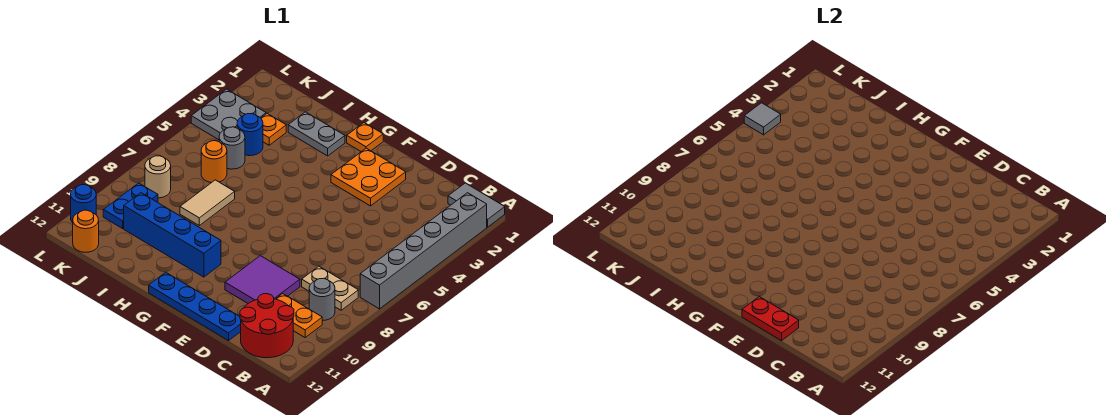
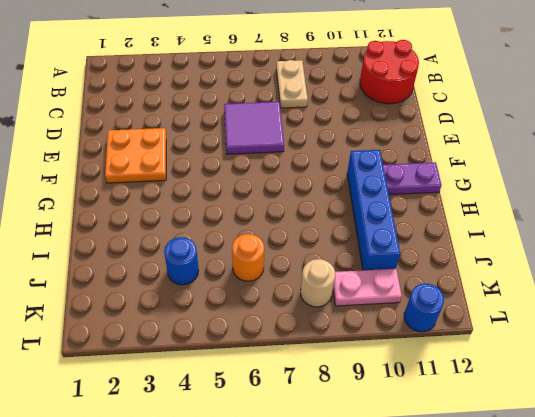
purple tile D6:E7 level 1 -> purple tile D9:E10 level 1
purple plate G11:G12 level 1 -> blue plate D12:G12 level 1
pink plate K9:K10 level 1 -> blue plate K9:K10 level 1
none -> grey tile A1:B1 level 1
none -> grey brick A2:A7 level 1
none -> grey round brick B9 level 1

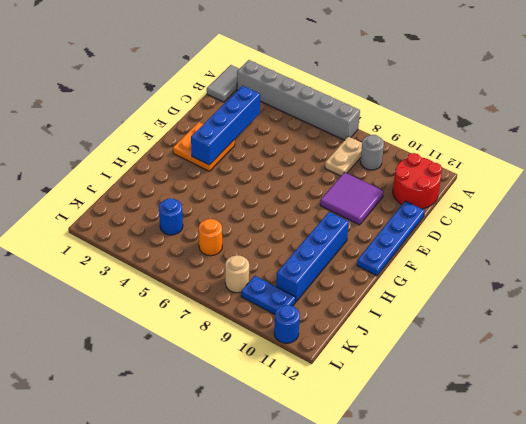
blue brick C3:F3 level 2 -> none
none -> orange plate B10:C10 level 1
none -> orange plate G1 level 1
none -> grey plate H2:I2 level 1

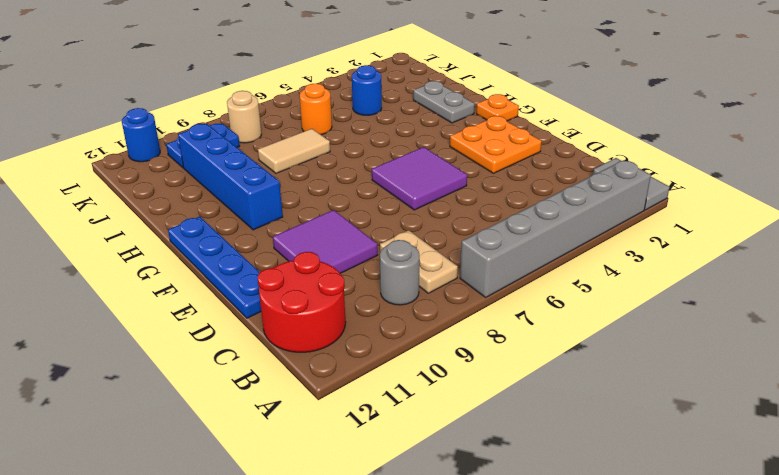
purple tile E5:F6 level 1 -> none
none -> orange plate B10:C10 level 1
none -> orange plate J3 level 1
none -> grey round brick J5 level 1

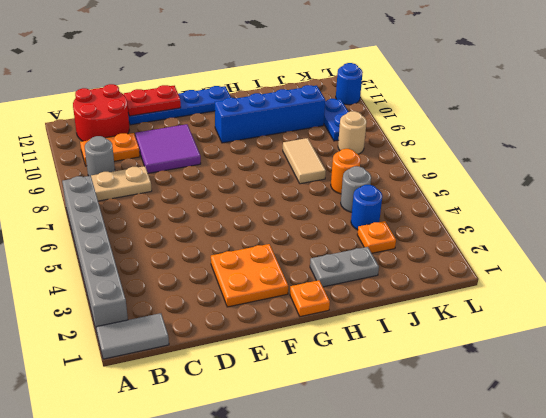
none -> grey plate K3:L4 level 1
none -> orange round brick K12 level 1
none -> grey tile L4 level 2

